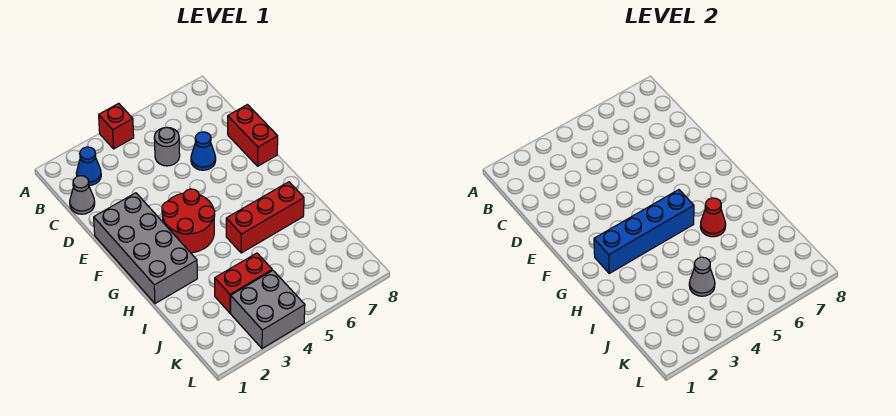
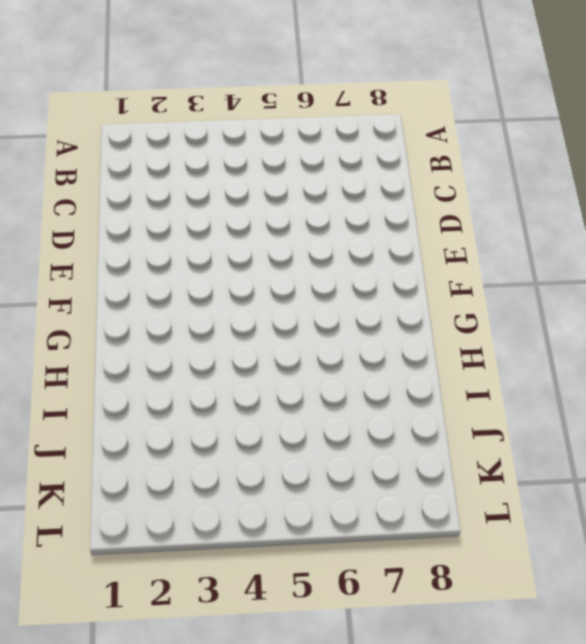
none -> red brick A4 level 1
none -> blue cone B2 level 1
none -> grey cone C1 level 1

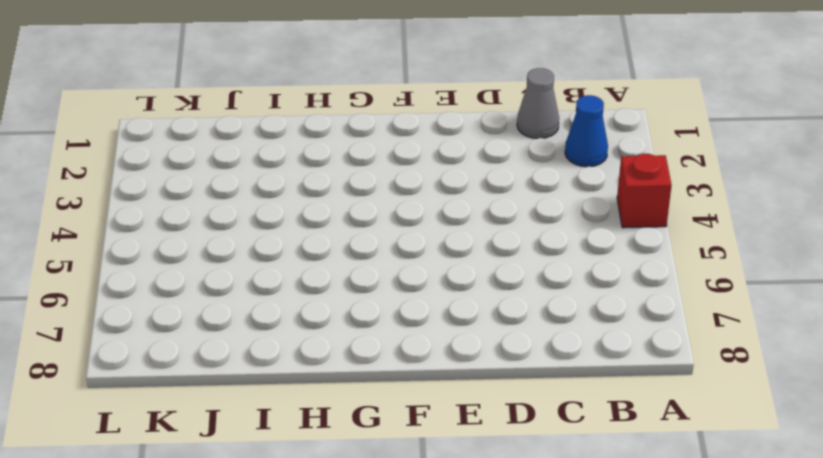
none -> grey round brick C5 level 1
none -> blue cone D6 level 1
none -> red brick D8:E8 level 1

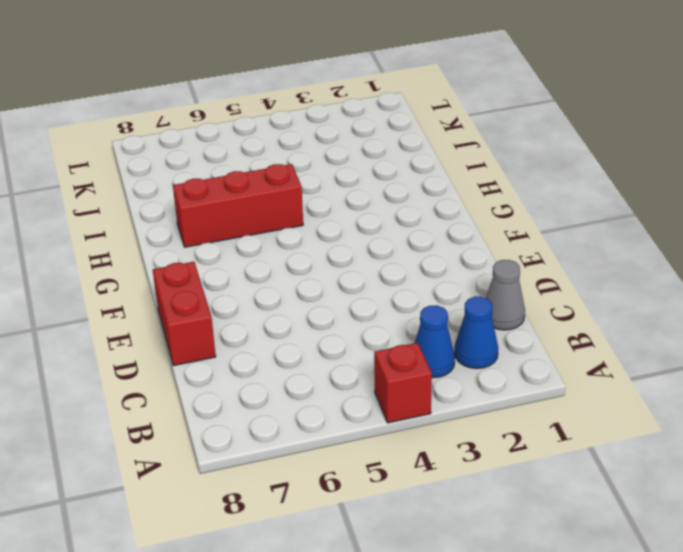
blue cone B3 level 1 -> blue cone D6 level 1
none -> grey round brick C5 level 1
none -> grey brick E1:H2 level 1
none -> red round brick F3:G4 level 1

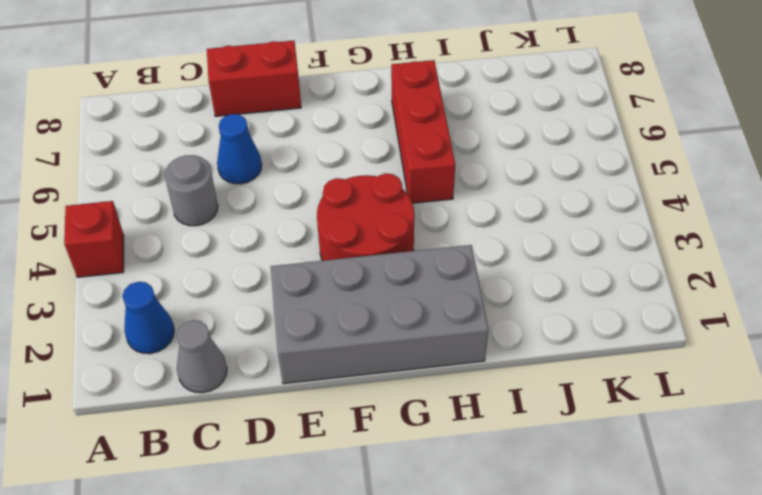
none -> red brick J3:J4 level 1
none -> grey brick K3:L4 level 1
none -> blue brick G2:G5 level 2

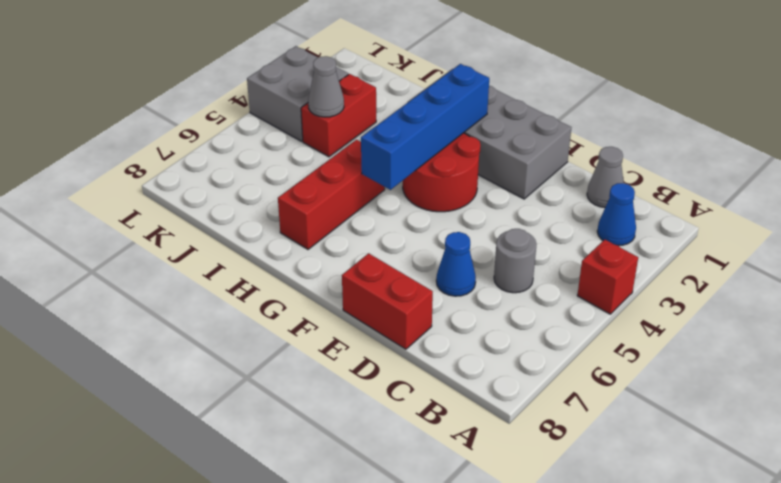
none -> red cone H6 level 2

